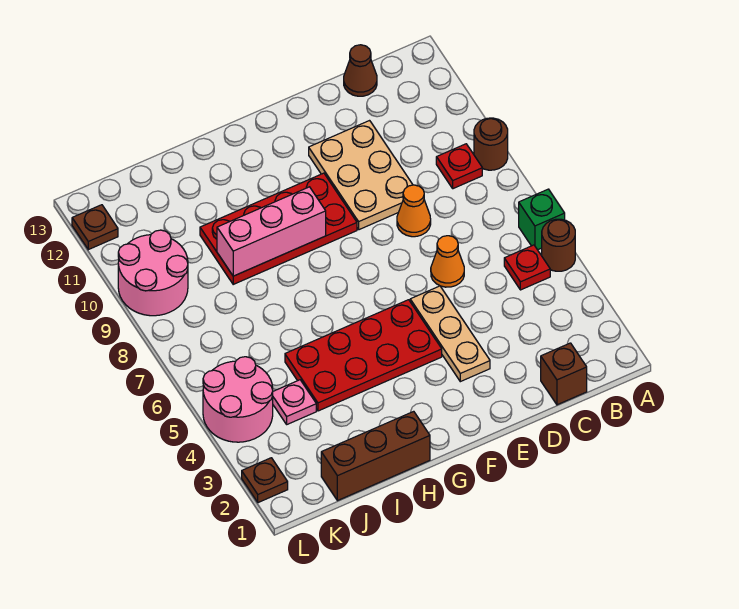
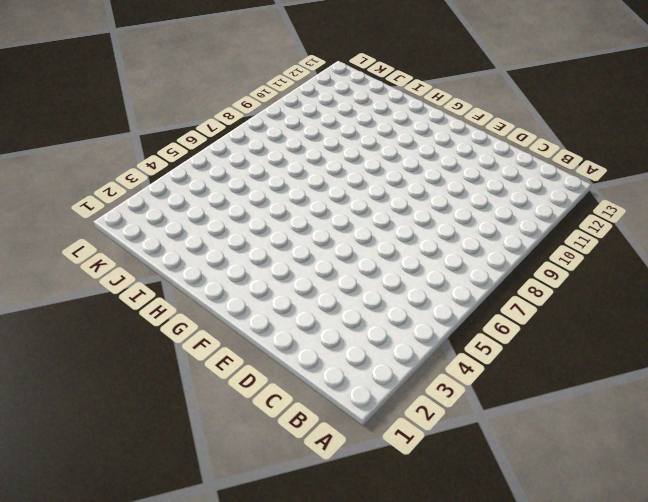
none -> brown round brick A5 level 1
none -> green brick A6 level 1
none -> brown round brick A9 level 1

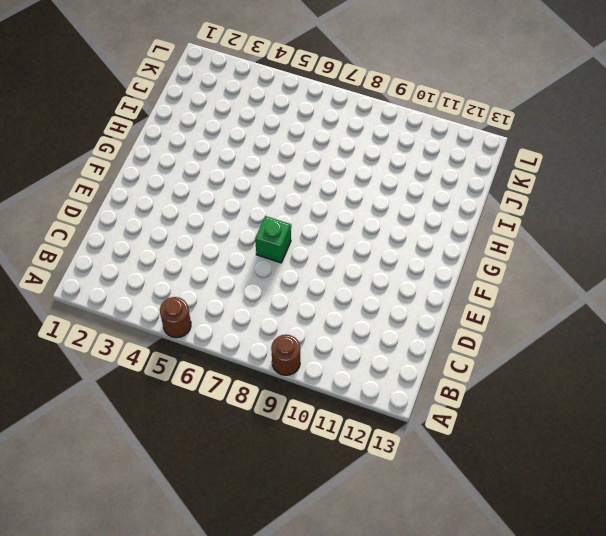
green brick E7 level 1 -> green brick A6 level 1
none -> red plate B5 level 1
none -> red plate B9 level 1
none -> brown brick C1 level 1

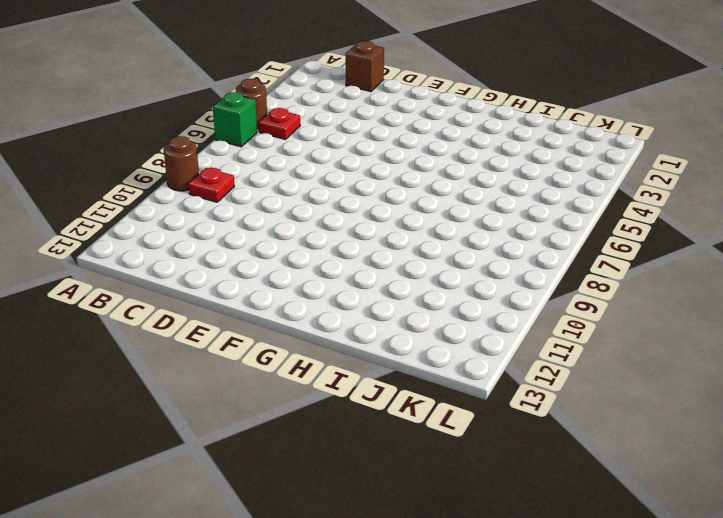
none -> brown cone C13 level 1
none -> orange cone D6 level 1
none -> orange cone D8 level 1

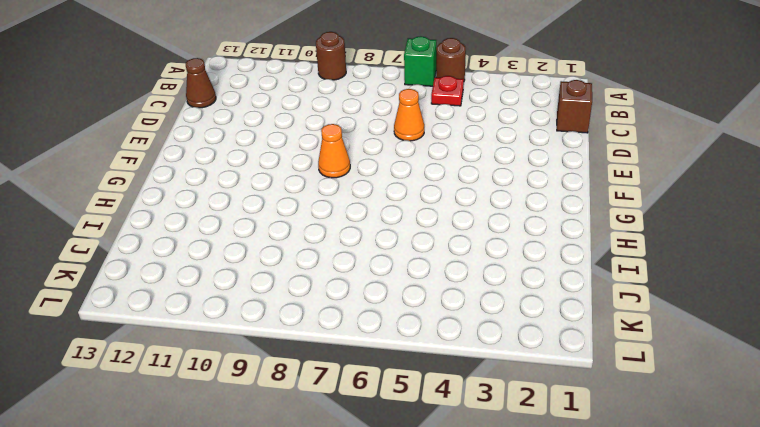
orange cone F8 level 1 -> orange cone D8 level 1
none -> red plate B9 level 1
none -> tan plate D9:E11 level 1
none -> tan plate E3:E5 level 1

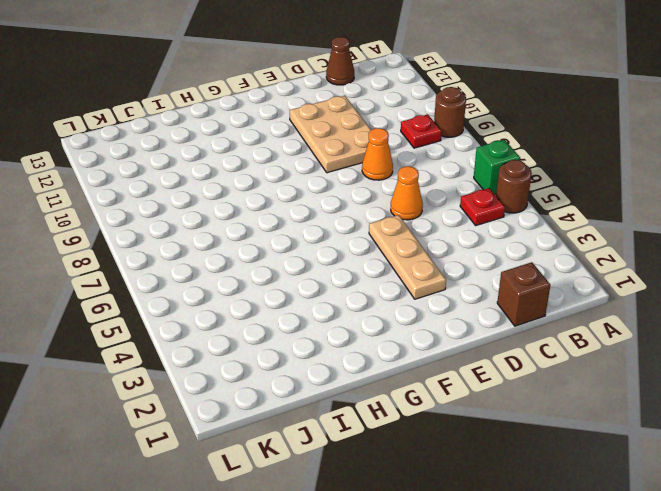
none -> red plate F4:I5 level 1
none -> red plate F9:I10 level 1
none -> brown brick H1:J1 level 1

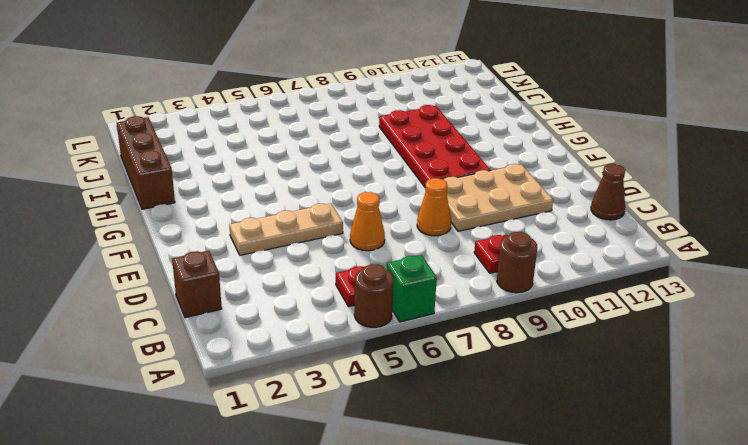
none -> red plate F4:I5 level 1
none -> pink plate J4 level 1
none -> pink round brick K4:L5 level 1

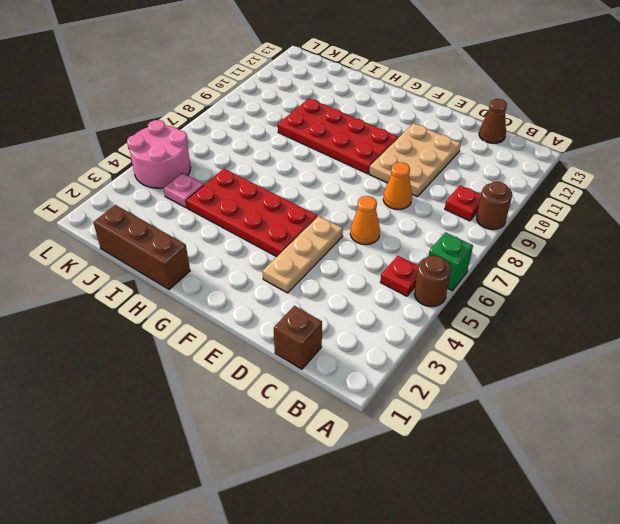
none -> pink round brick K9:L10 level 1
none -> brown plate L2 level 1
none -> brown plate L12 level 1

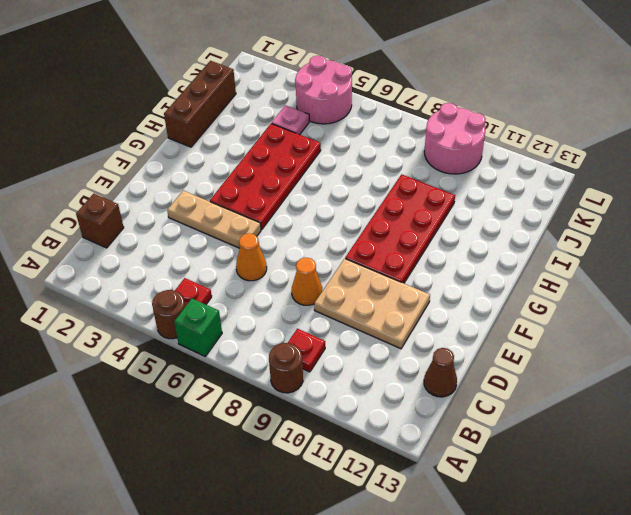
none -> brown plate L2 level 1
none -> brown plate L12 level 1
none -> pink brick G9:I9 level 2

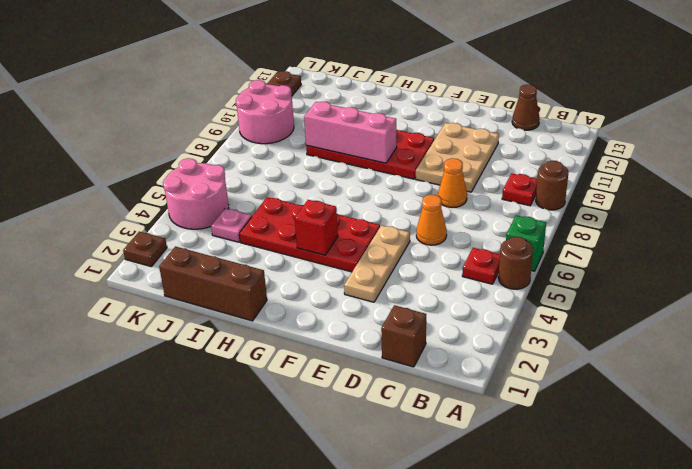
red brick G4 level 2 -> none

